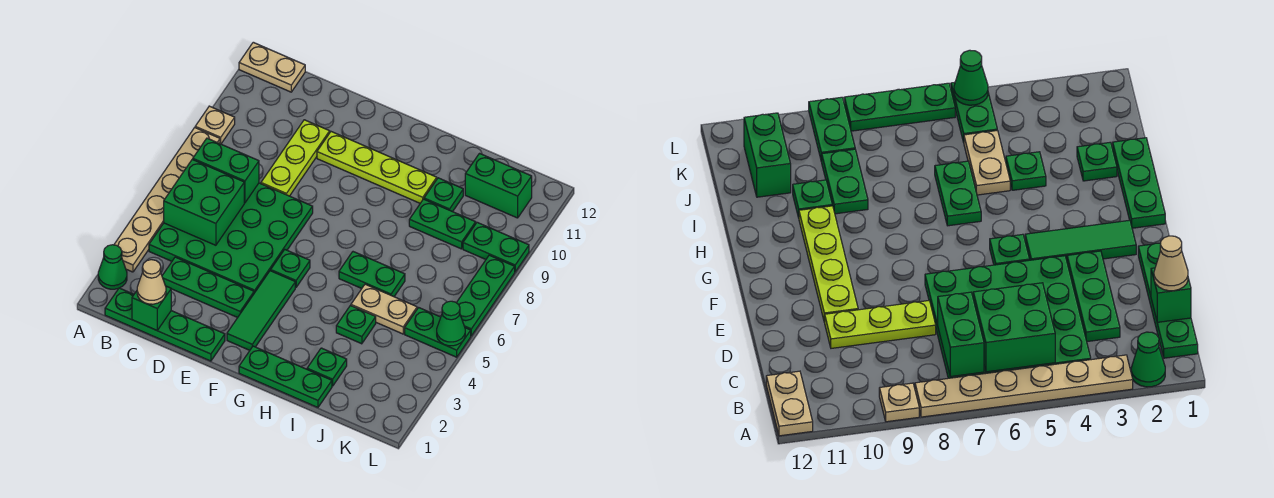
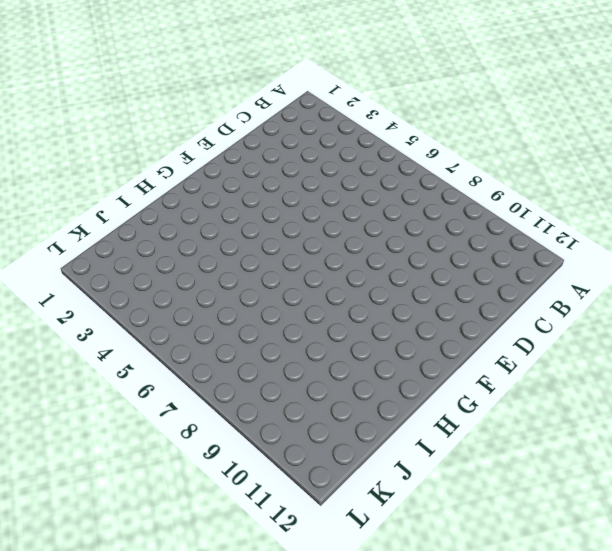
none -> green cone A2 level 1
none -> tan plate A3:A8 level 1
none -> tan plate A9 level 1

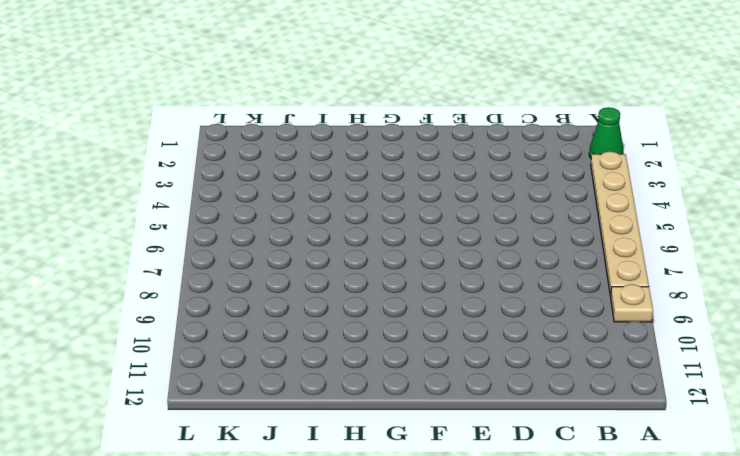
none -> tan plate A12:B12 level 1
none -> green plate B1:E1 level 1
none -> green plate B4:E7 level 1

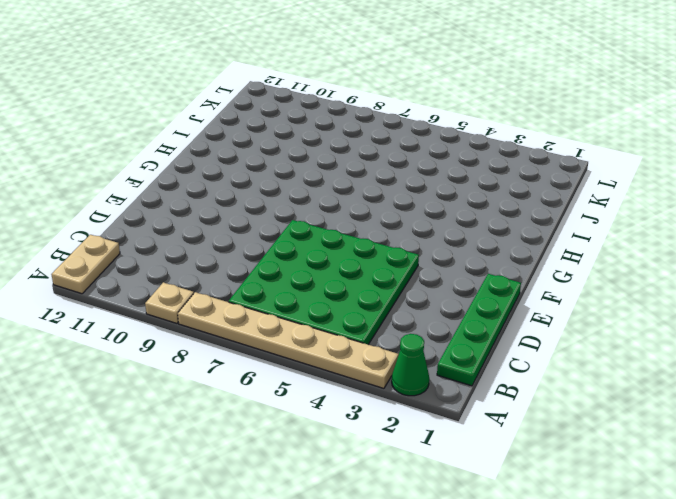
none -> green plate C3:E3 level 1
none -> lime plate D8:D10 level 1
none -> lime plate E10:H10 level 1

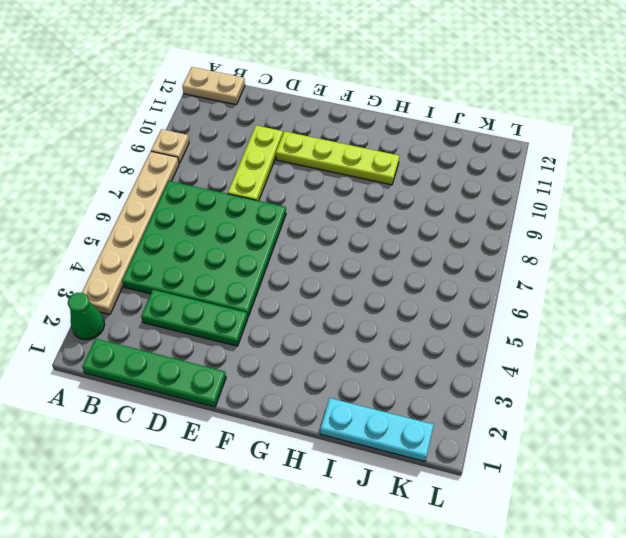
cyan plate I1:K1 level 1 -> green plate G1:I1 level 1
none -> green tile F2:F4 level 1
none -> green plate F5 level 1
none -> green plate H6:I6 level 1

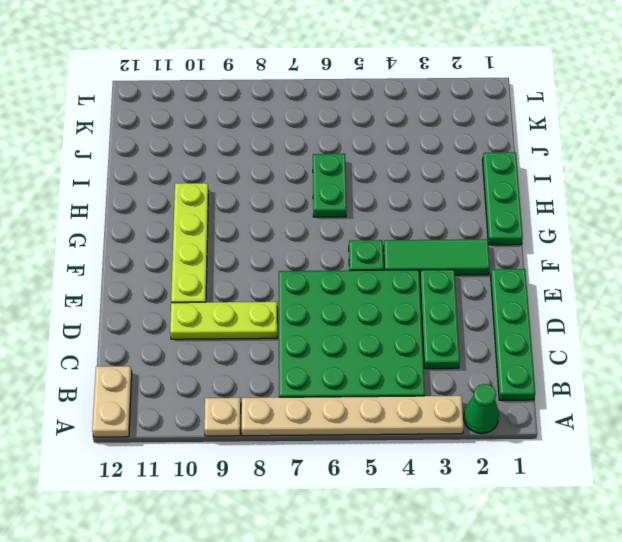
none -> green plate I2 level 1
none -> green plate I4 level 1
none -> tan plate I5:J5 level 1

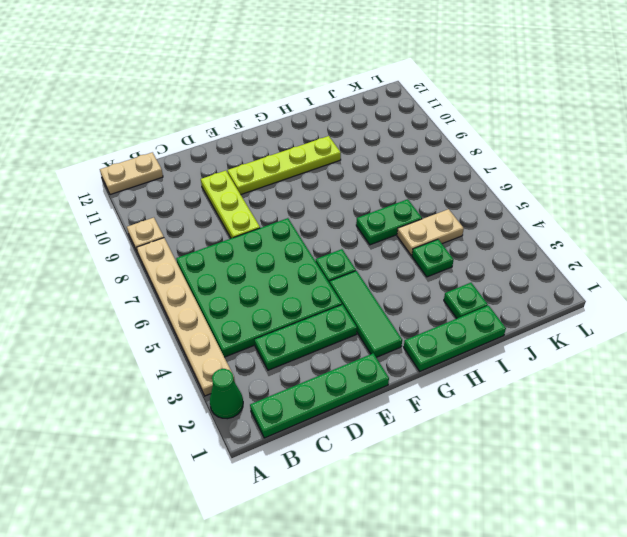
none -> green plate I9:J9 level 1
none -> green plate I10 level 1
none -> green brick J11:K11 level 1

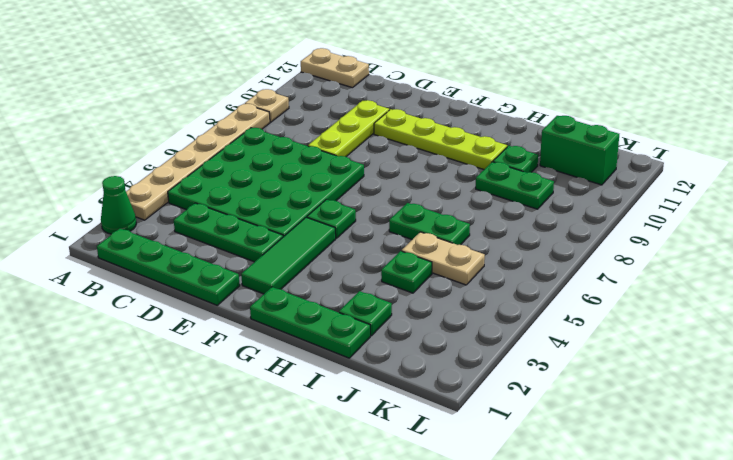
none -> green plate K5:L5 level 1
none -> green plate K9:L9 level 1
none -> green plate L6:L8 level 1

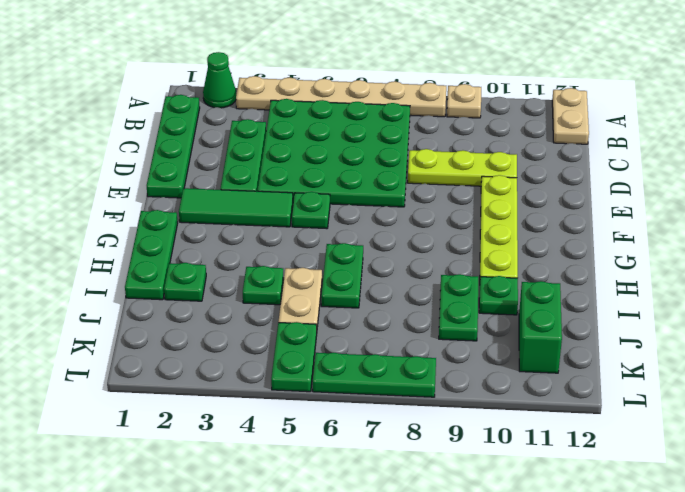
none -> green plate K9:L9 level 1
none -> green brick B5:C6 level 2
none -> green brick B7:C7 level 2

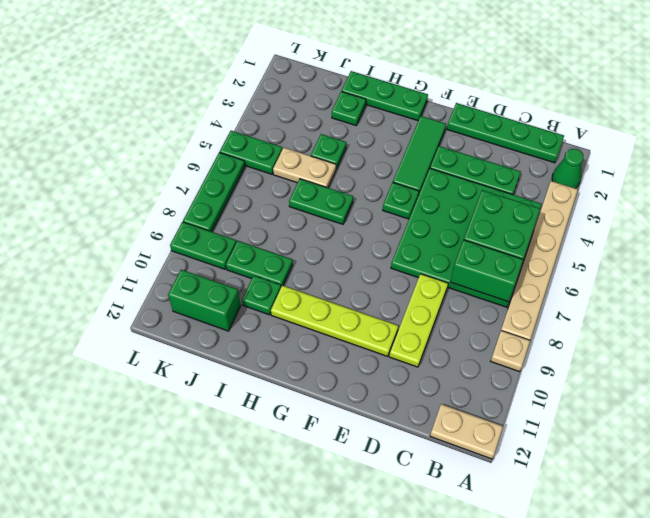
none -> green brick C1 level 2
none -> green cone L5 level 2
none -> tan cone C1 level 3

